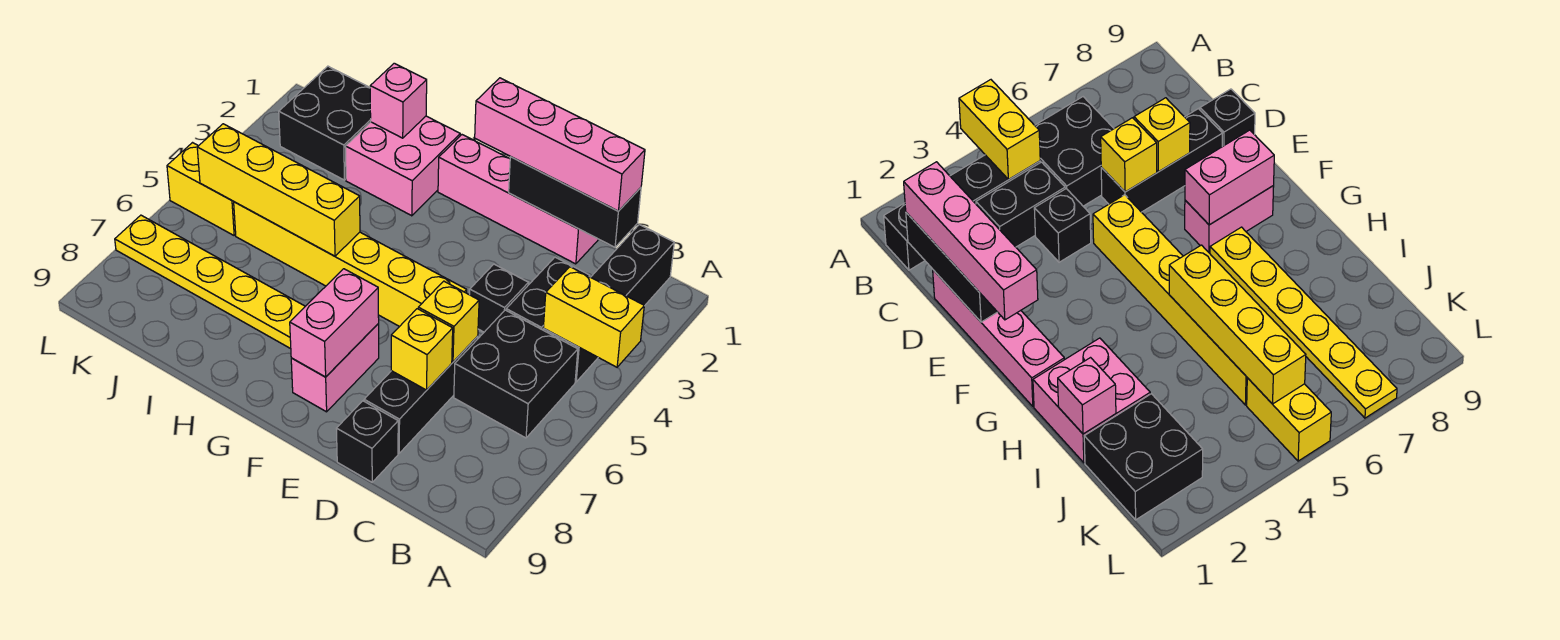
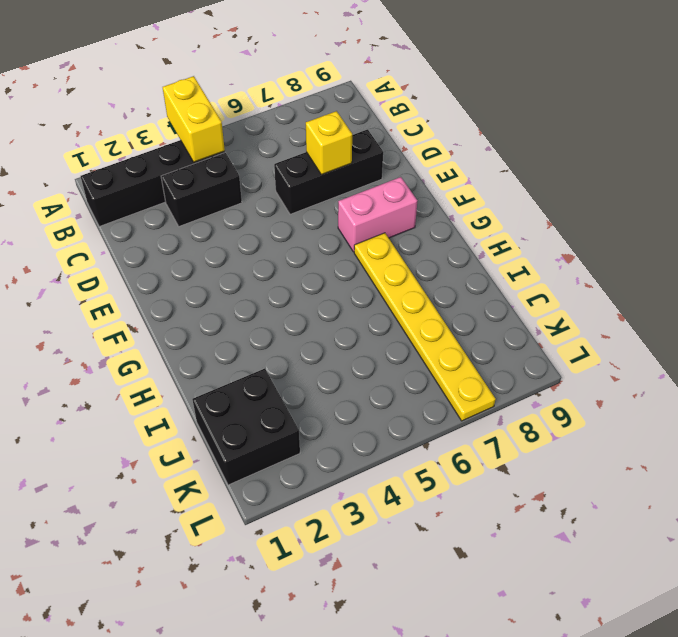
none -> black brick B5:C6 level 1
none -> pink brick D1:G1 level 1
none -> black brick D4 level 1

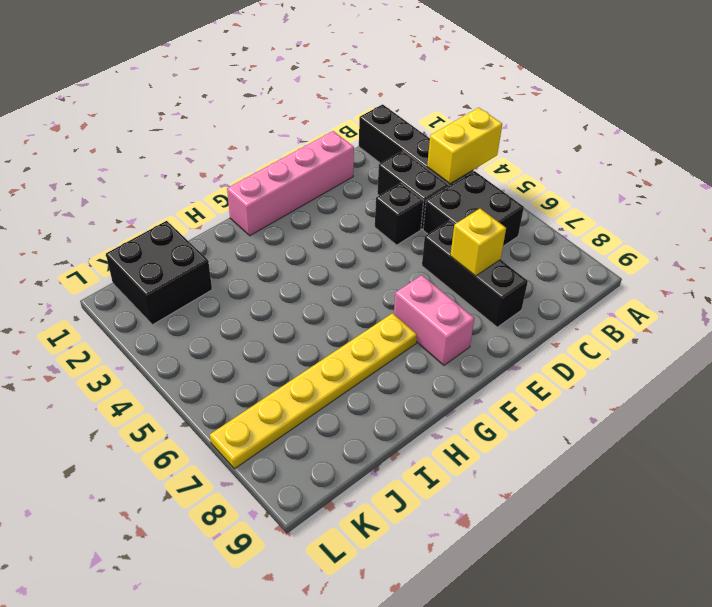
none -> black brick D9 level 1
none -> yellow brick E5:J5 level 1
none -> pink brick H1:I2 level 1

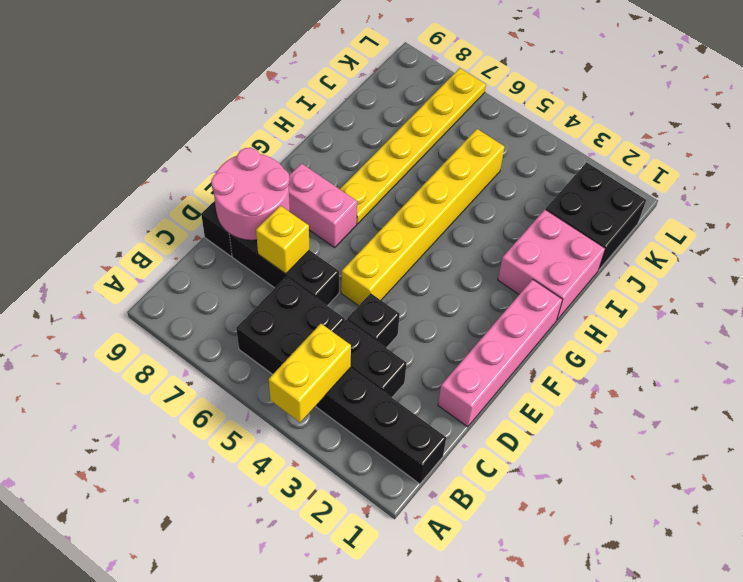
pink round brick D8:E9 level 2 -> none
none -> yellow brick K5:L5 level 1
none -> black brick C1:E1 level 2
none -> yellow brick D6 level 2

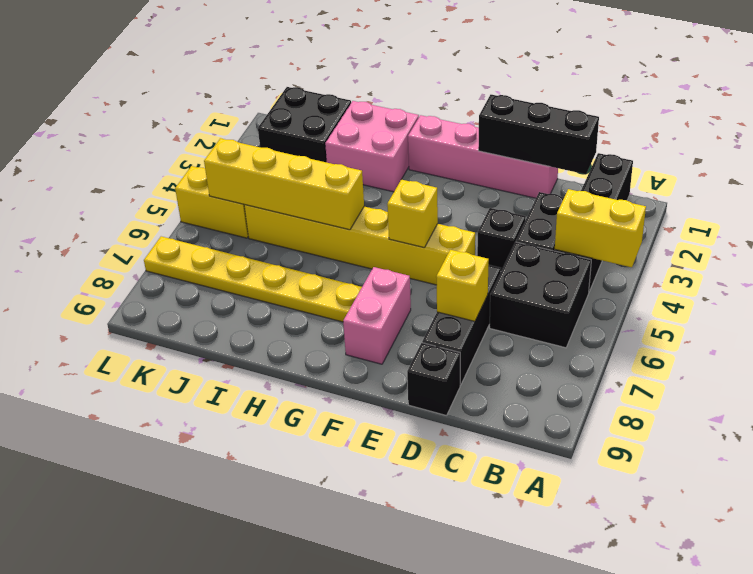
yellow brick F5 level 2 -> yellow brick D6 level 2
none -> pink brick F7:F8 level 2
none -> pink brick I1 level 2
none -> pink brick C1:F1 level 3

